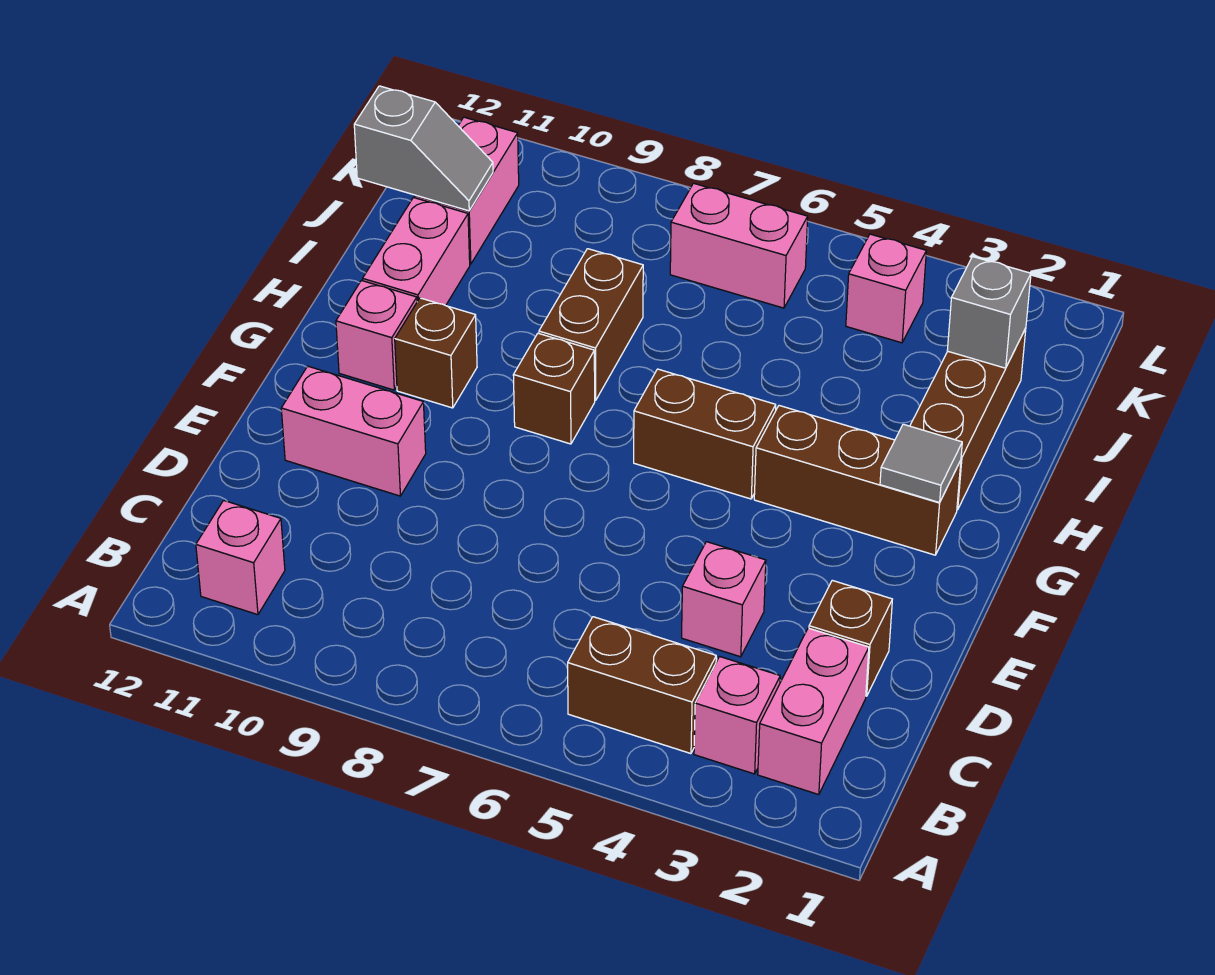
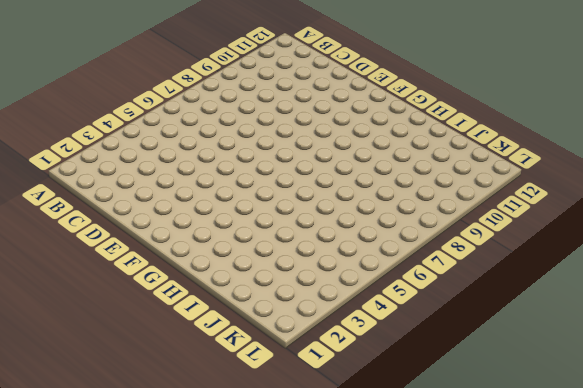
none -> pink brick B2:C2 level 1
none -> pink brick B3 level 1
none -> brown brick B4:B5 level 1

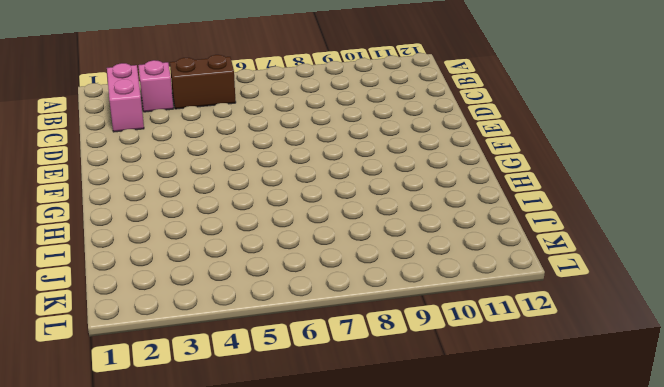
none -> pink brick B11 level 1
none -> brown brick D2 level 1
none -> pink brick D4 level 1

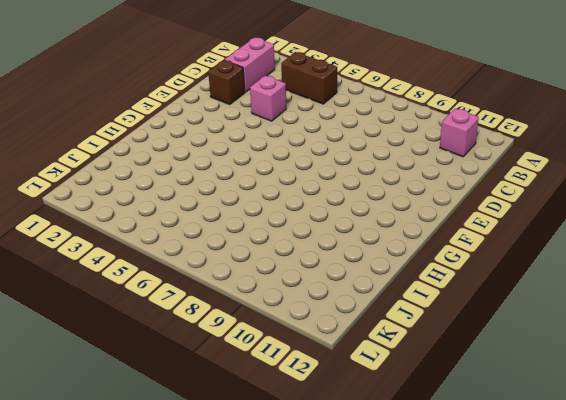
none -> pink brick B3 level 1
none -> pink brick E10:E11 level 1
none -> brown brick G2:G4 level 1

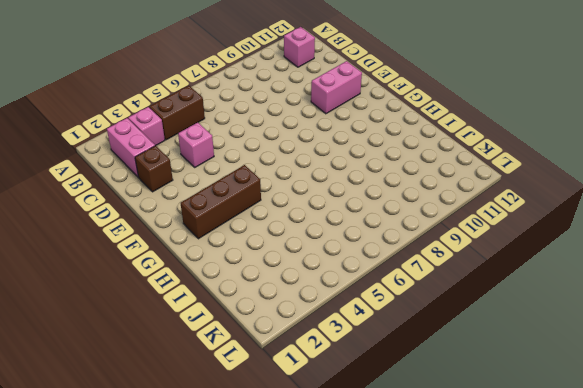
none -> brown brick G5:G6 level 1
none -> brown brick G8 level 1
none -> brown brick G10 level 1

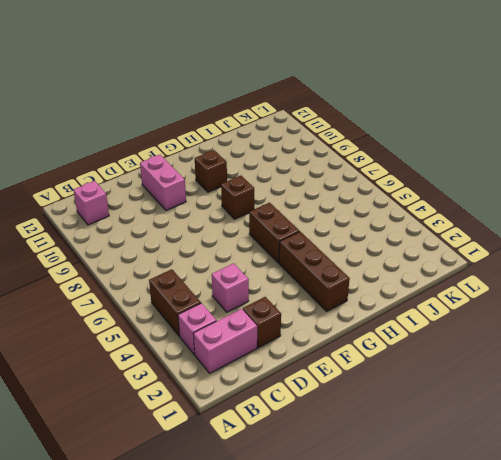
none -> pink brick G11 level 1
none -> brown brick H2:J2 level 1
none -> brown brick H8:I8 level 1

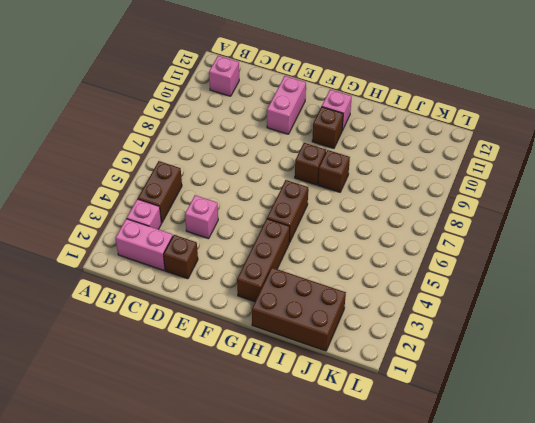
brown brick H1:J2 level 1 -> brown brick H2:J2 level 1
brown brick H8 level 1 -> brown brick H8:I8 level 1
none -> pink brick H11:I11 level 1
none -> pink brick J11:K11 level 1
none -> pink brick K4 level 1

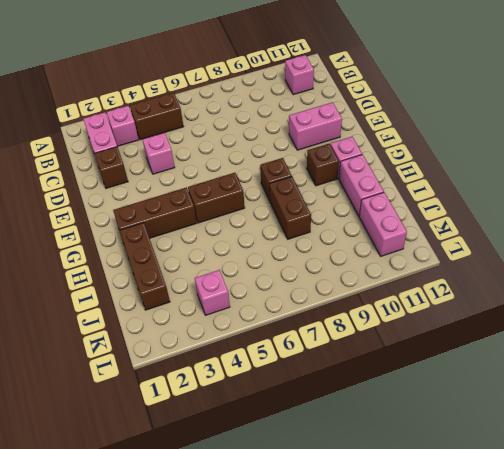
none -> pink brick K6:K7 level 1
none -> grey tile G2 level 2
none -> grey brick J2 level 2

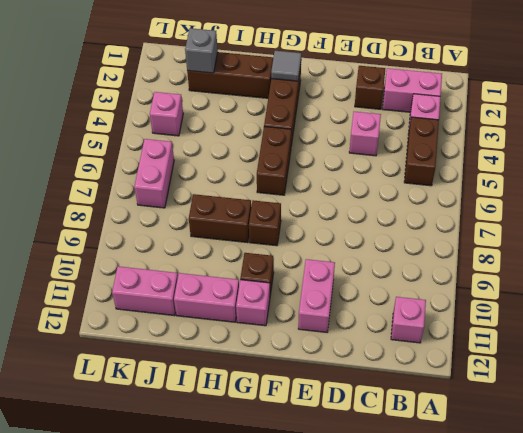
none -> grey slope J11:J12 level 2 top 12

